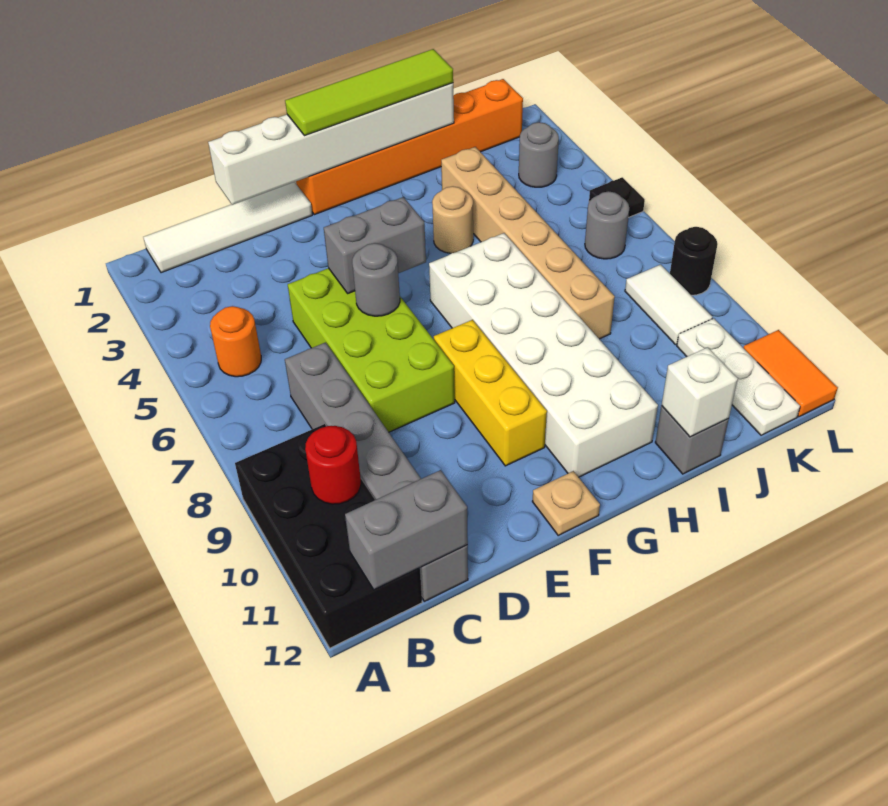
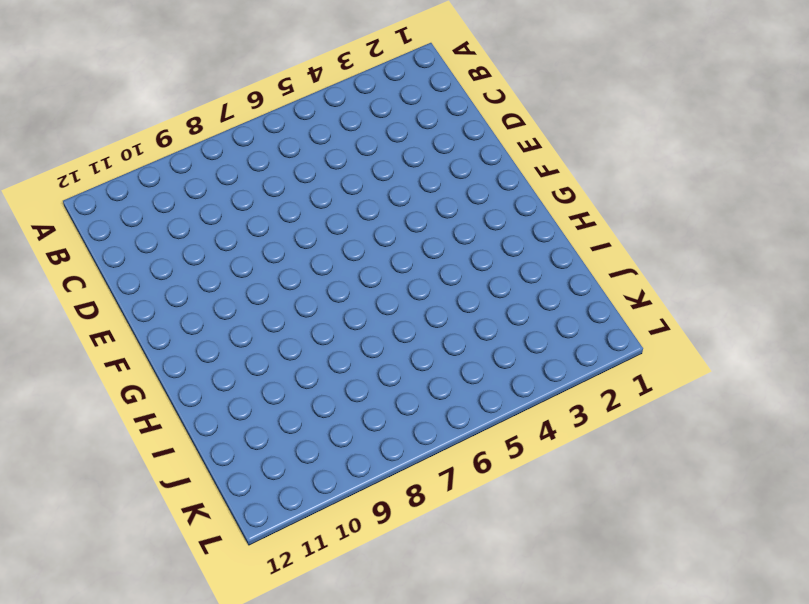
none -> black brick A9:B12 level 1
none -> white tile B1:E1 level 1
none -> orange round brick B5 level 1

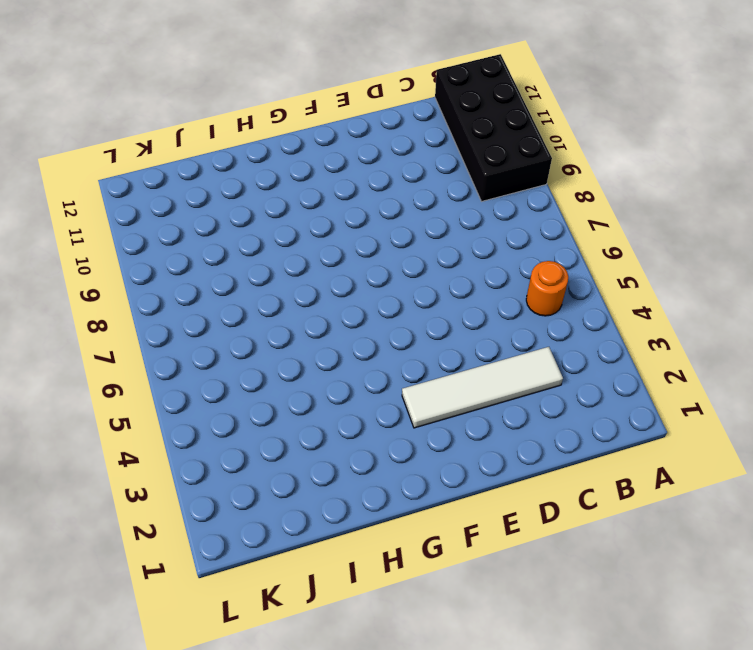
white tile C3:F3 level 1 -> white tile B1:E1 level 1
none -> grey brick C7:C12 level 1
none -> lime brick D5:E8 level 1
none -> orange brick F1:K1 level 1

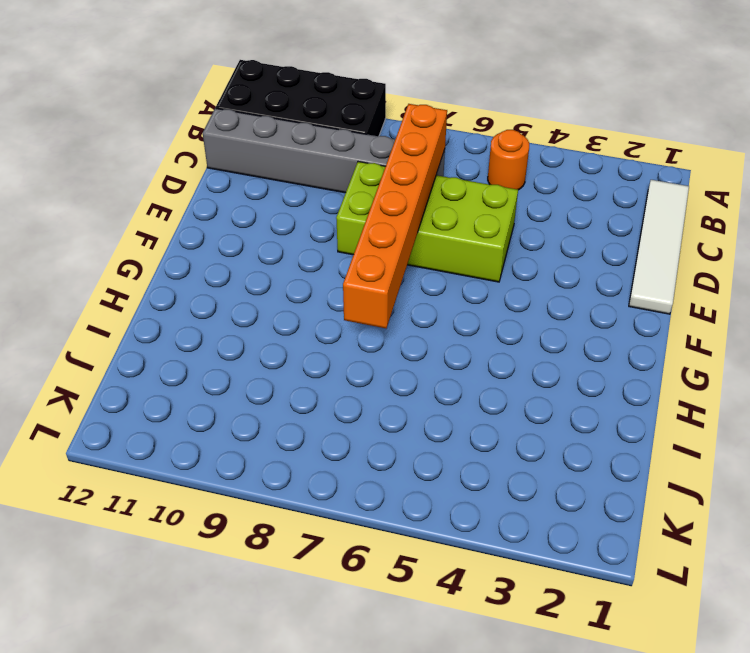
orange brick C7:H7 level 2 -> orange brick F1:K1 level 1
none -> yellow brick F8:F10 level 1
none -> tan plate F12 level 1
none -> white brick G6:H11 level 1

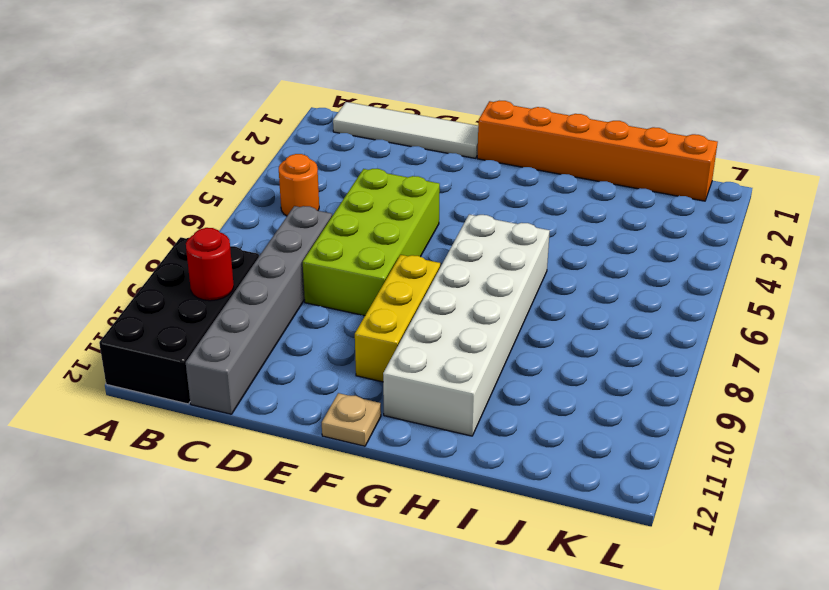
none -> tan round brick H4 level 1
none -> tan brick I3:I8 level 1
none -> grey brick I12 level 1

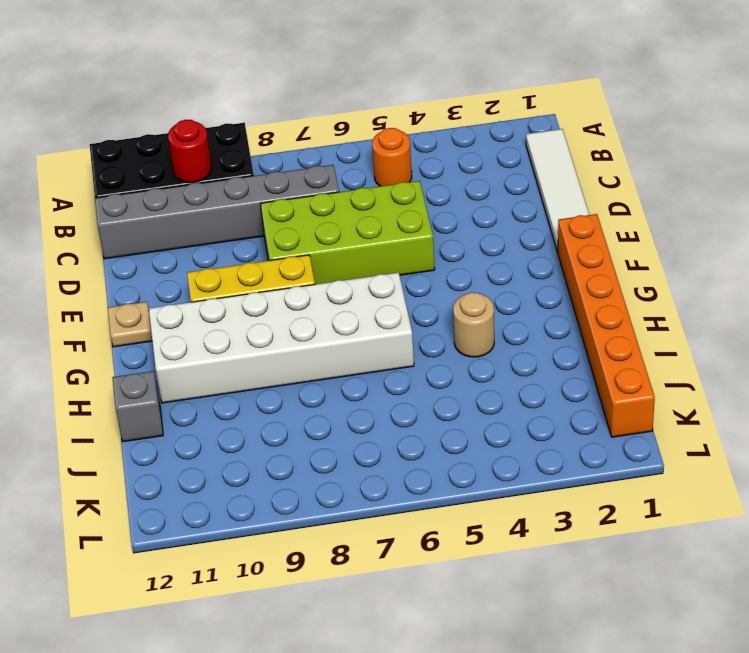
none -> tan brick I3:I8 level 1
none -> grey round brick K3 level 1
none -> grey round brick K6 level 1

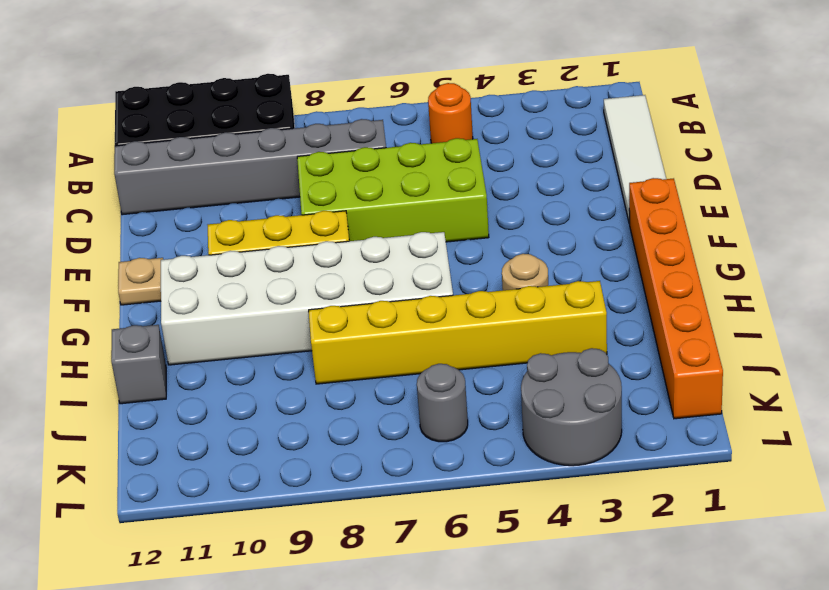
yellow brick I3:I8 level 1 -> tan brick I3:I8 level 1
grey round brick K3:L4 level 1 -> grey round brick K3 level 1
none -> white tile K8:K9 level 1
none -> white plate K10:K12 level 1
none -> black plate L5 level 1

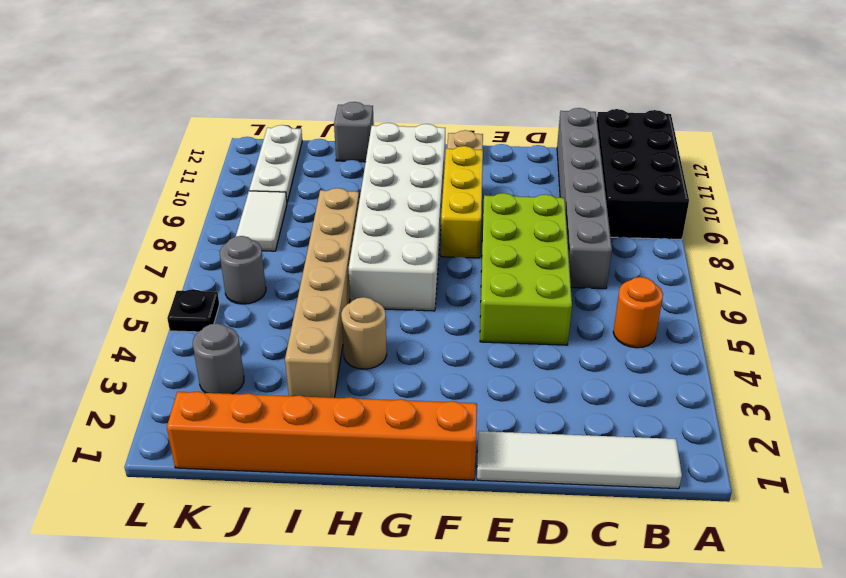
none -> black round brick L8 level 1
none -> orange tile L11:L12 level 1
none -> red round brick B10 level 2

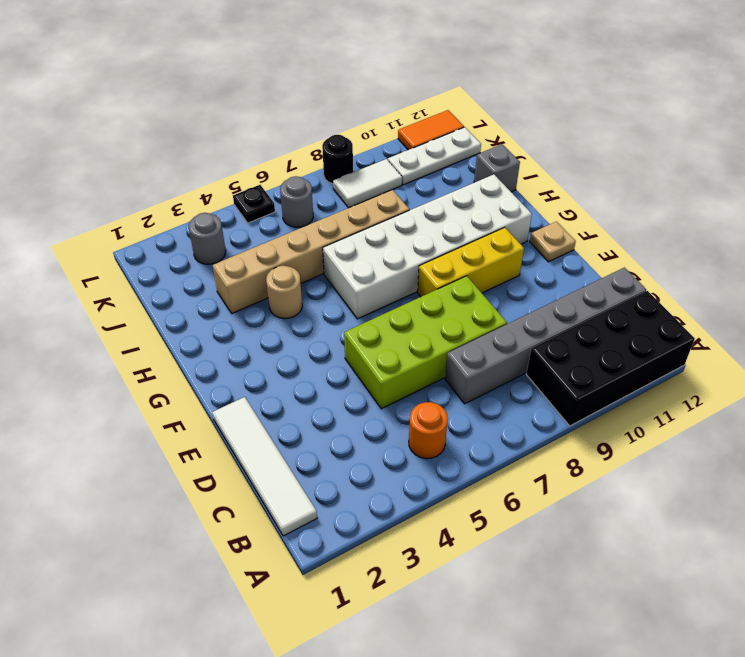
none -> orange brick F1:K1 level 1
none -> red round brick B10 level 2
none -> grey brick B12:C12 level 2

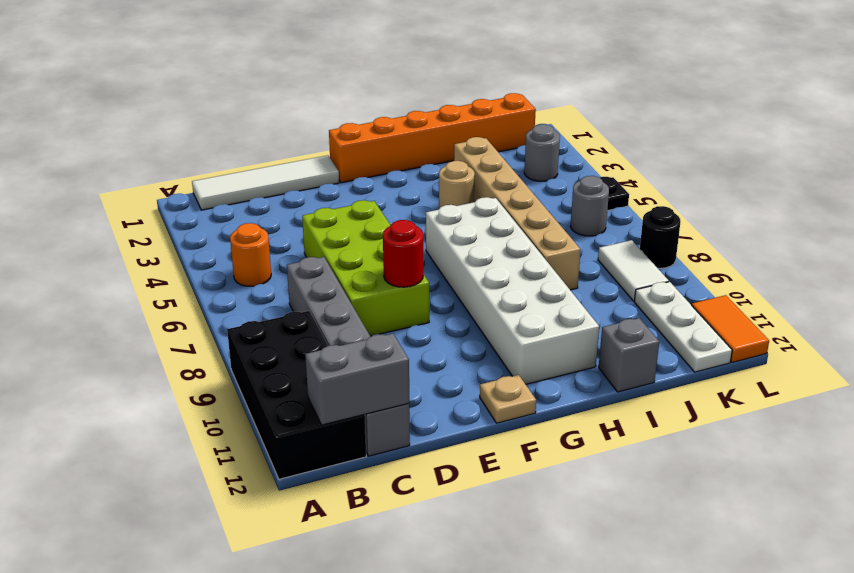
red round brick E8 level 2 -> red round brick B10 level 2
none -> yellow brick F8:F10 level 1
none -> white brick D1:I1 level 2
none -> grey brick E5:F5 level 2

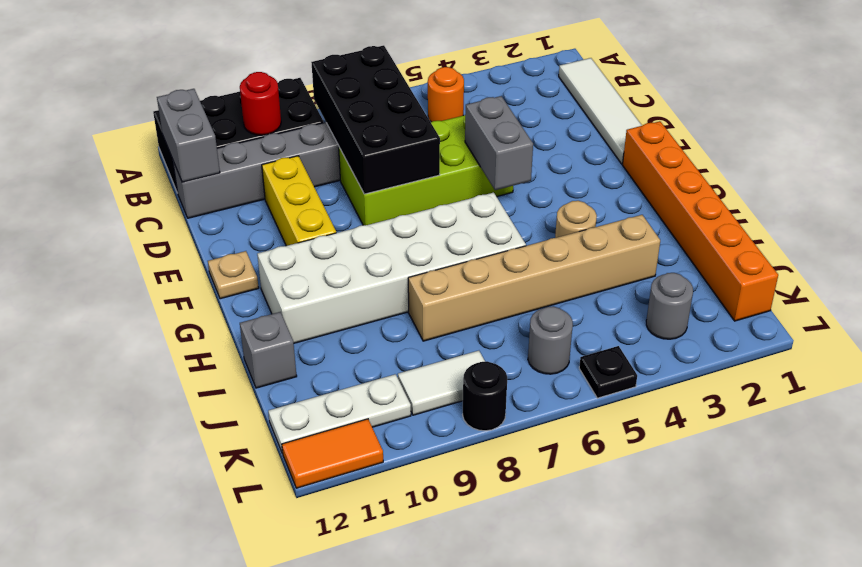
black brick B7:E8 level 2 -> none
yellow brick D10:F10 level 1 -> yellow brick F8:F10 level 1
none -> white brick D1:I1 level 2
none -> grey round brick E6 level 2
none -> white brick I12 level 2

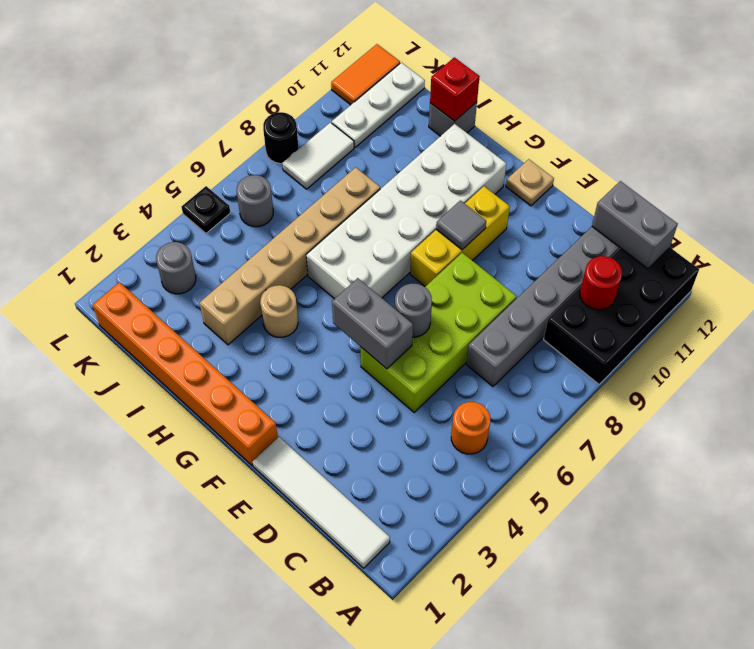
grey tile F9 level 2 -> none
red brick I12 level 2 -> white brick I12 level 2
none -> white brick D1:I1 level 2
none -> lime tile F1:I1 level 3

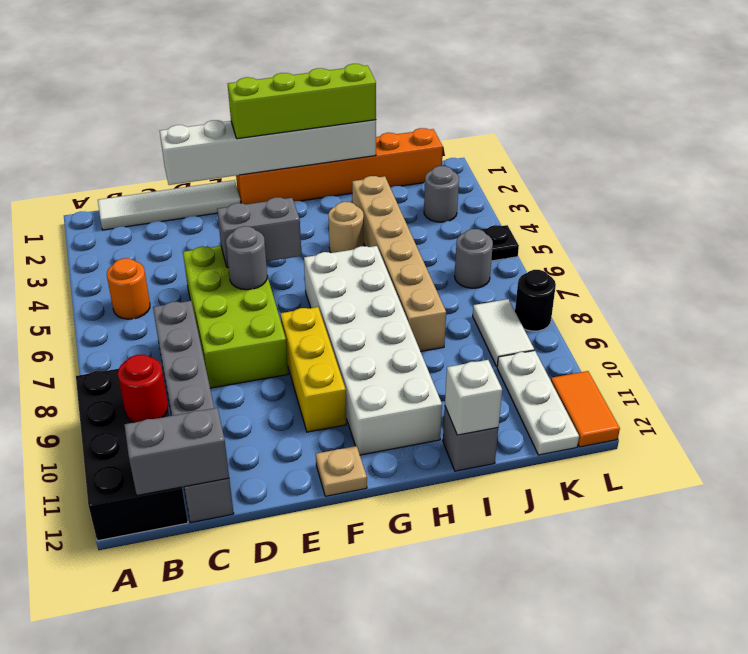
lime brick F1:I1 level 3 -> lime tile F1:I1 level 3

